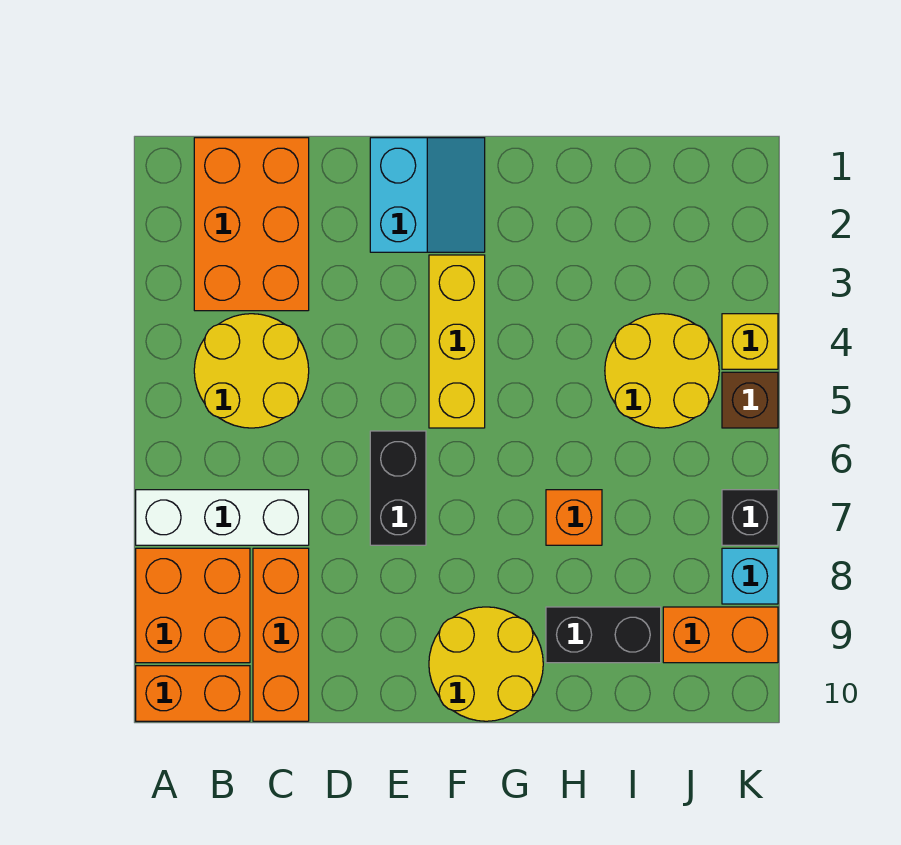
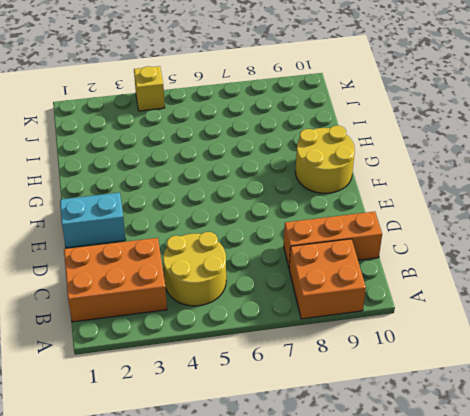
none -> white brick A7:C7 level 1
none -> orange brick A10:B10 level 1
none -> black brick E6:E7 level 1

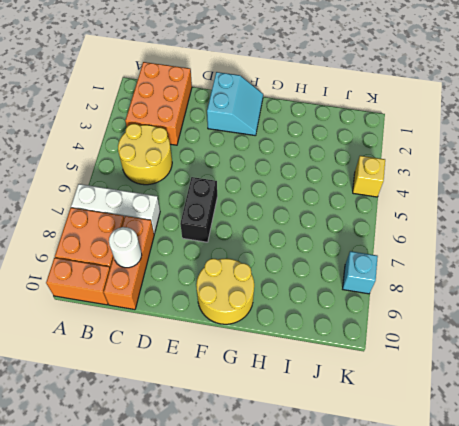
white round brick C9 level 2 -> none
none -> yellow brick F3:F5 level 1
none -> orange brick H7 level 1
none -> black brick H9:I9 level 1

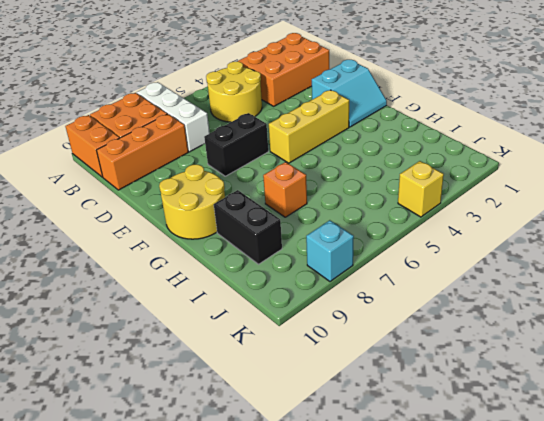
none -> yellow round brick I4:J5 level 1
none -> orange brick J9:K9 level 1
none -> brown brick K5 level 1

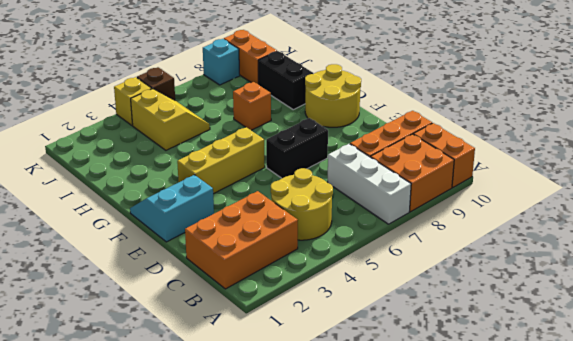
yellow slope I4:J5 level 1 top 4 -> yellow round brick I4:J5 level 1
none -> black brick K7 level 1

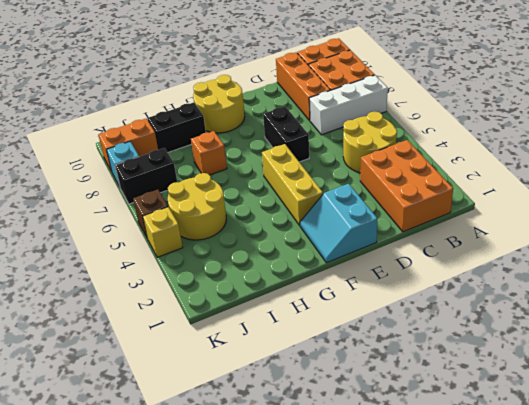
black brick J7:K7 level 1 -> black brick K7 level 1

